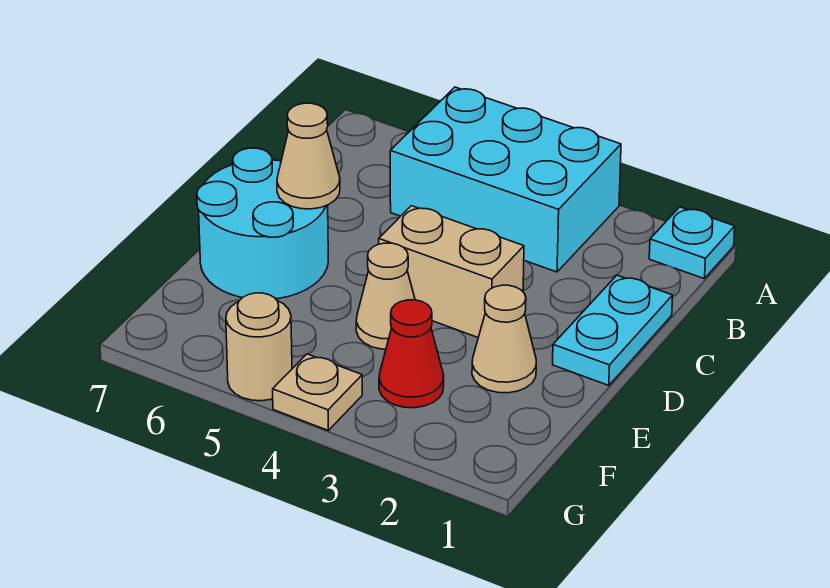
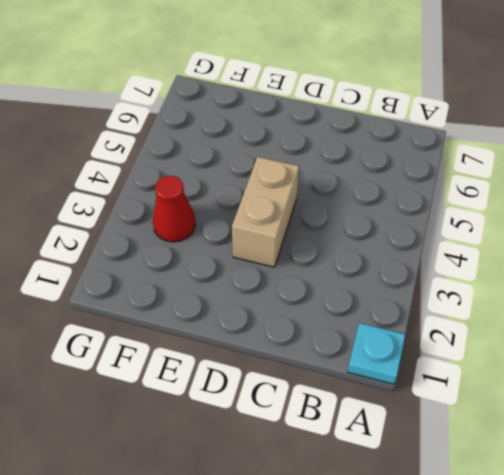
none -> cyan brick A3:B5 level 1
none -> cyan plate C1:D1 level 1

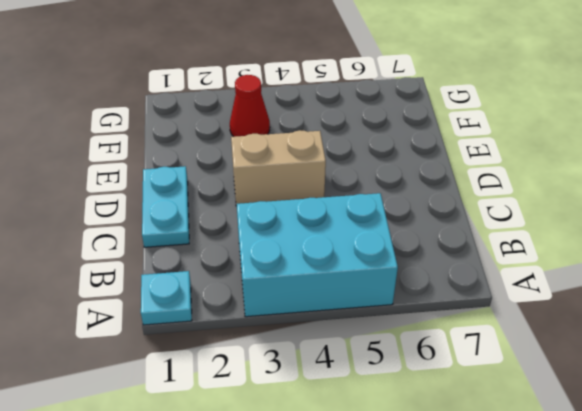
none -> cyan round brick D6:E7 level 1
none -> tan cone E2 level 1

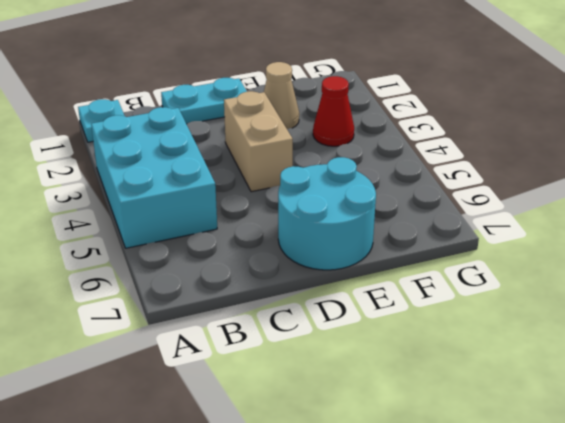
none -> tan cone E4 level 1
none -> tan plate G4 level 1

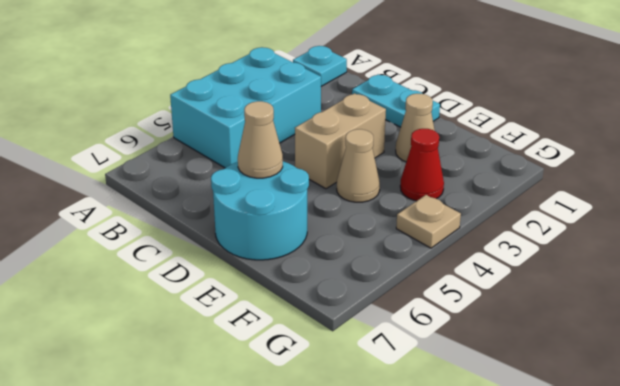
none -> tan round brick G5 level 1

